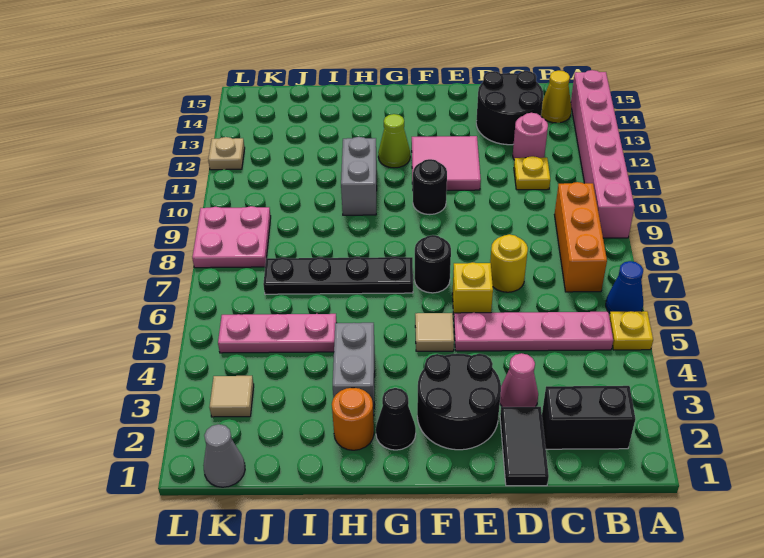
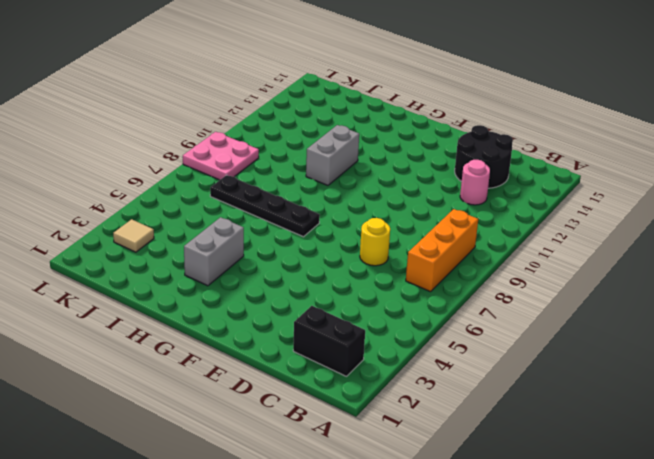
none -> yellow plate A5 level 1
none -> blue cone A6 level 1
none -> pink brick A9:A14 level 1
none -> pink plate B5:E5 level 1

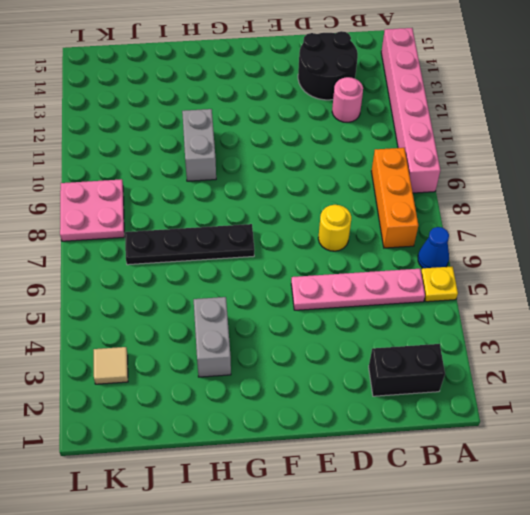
none -> yellow cone B14 level 1
none -> yellow plate C11 level 1
none -> black tile D1:D2 level 1
none -> pink cone D3 level 1

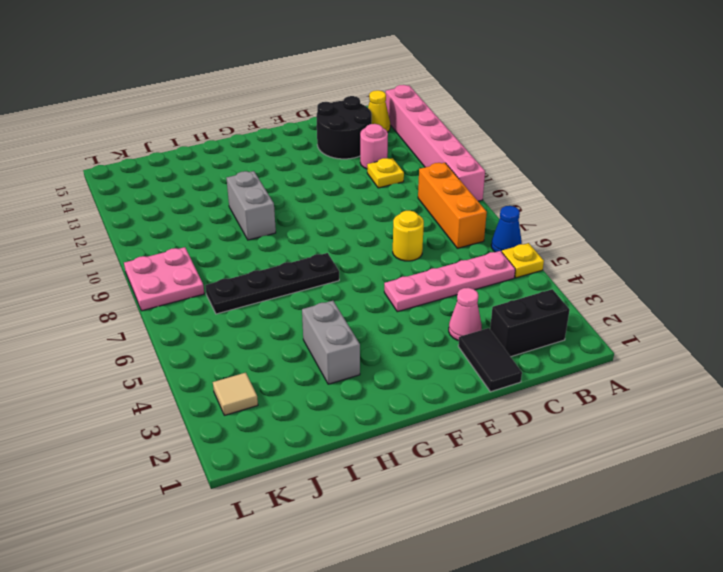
none -> black round brick E2:F3 level 1
none -> yellow brick E6 level 1
none -> pink tile E11:F12 level 1
none -> tan tile F5 level 1

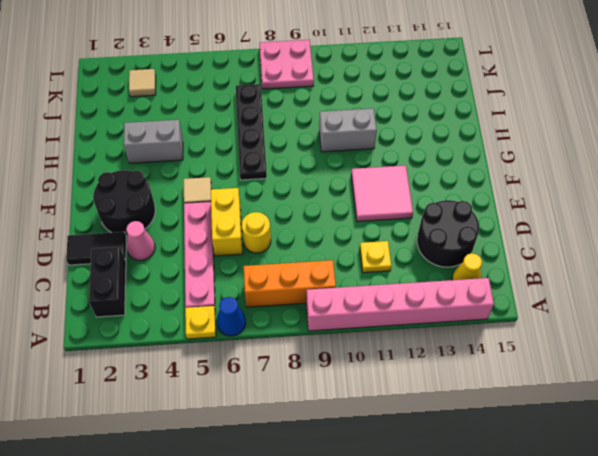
yellow brick D6:E6 level 1 -> yellow brick E6 level 1
none -> pink round brick C12 level 1
none -> black round brick F7 level 1
none -> black round brick F10 level 1
none -> black cone G2 level 1

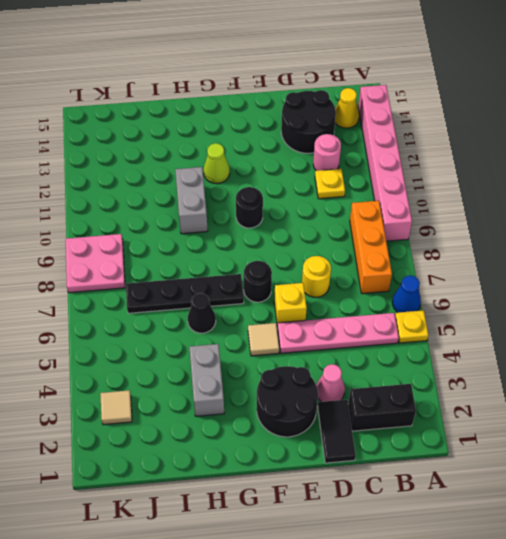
black cone H6 level 1 -> black cone G2 level 1
none -> pink tile E11:F12 level 1
none -> orange round brick H2 level 1
none -> pink plate I5:K5 level 1
none -> grey cone K1 level 1

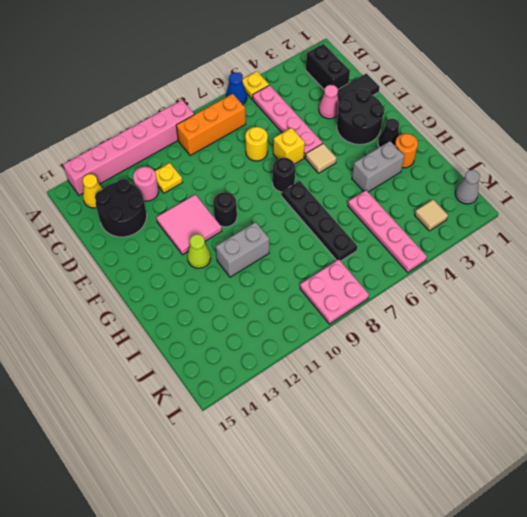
pink plate I5:L5 level 1 -> pink plate I5:K5 level 1
none -> tan plate L12 level 1

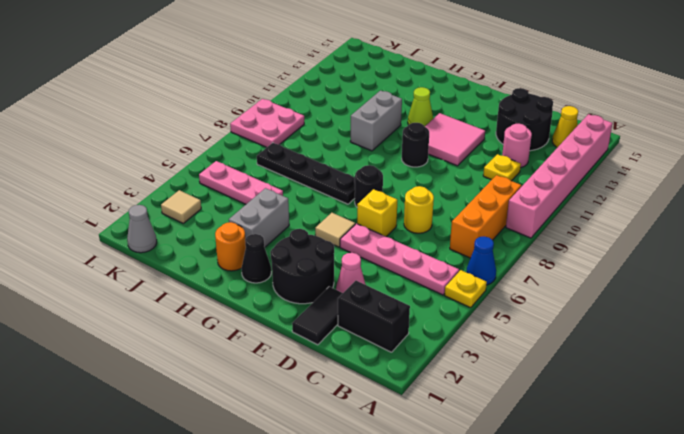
none -> tan plate L12 level 1

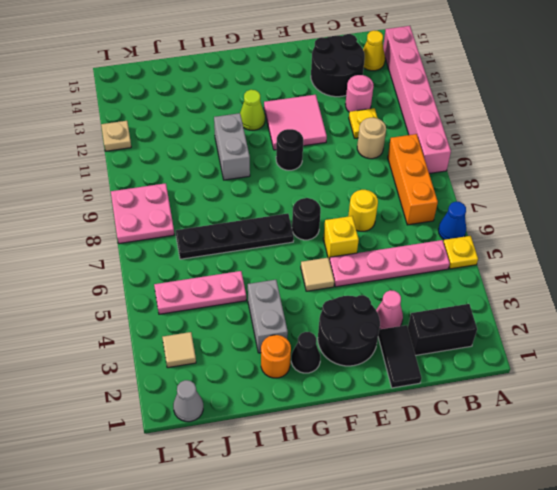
tan round brick C10 level 1 -> none

